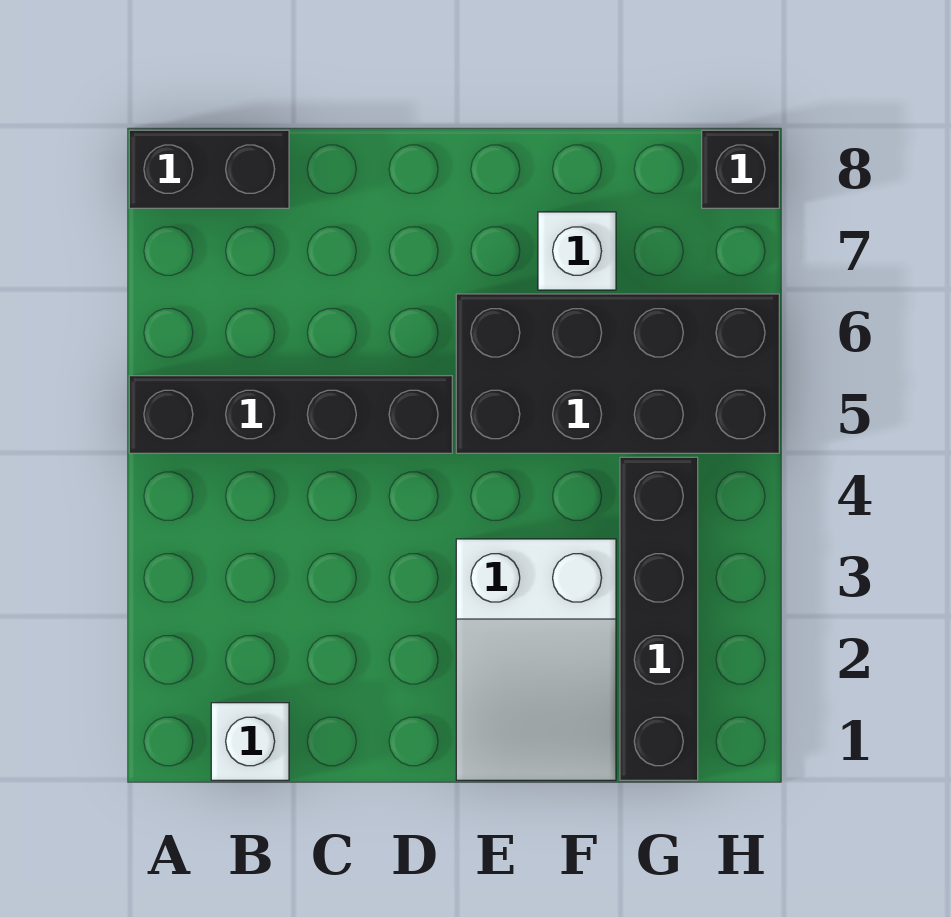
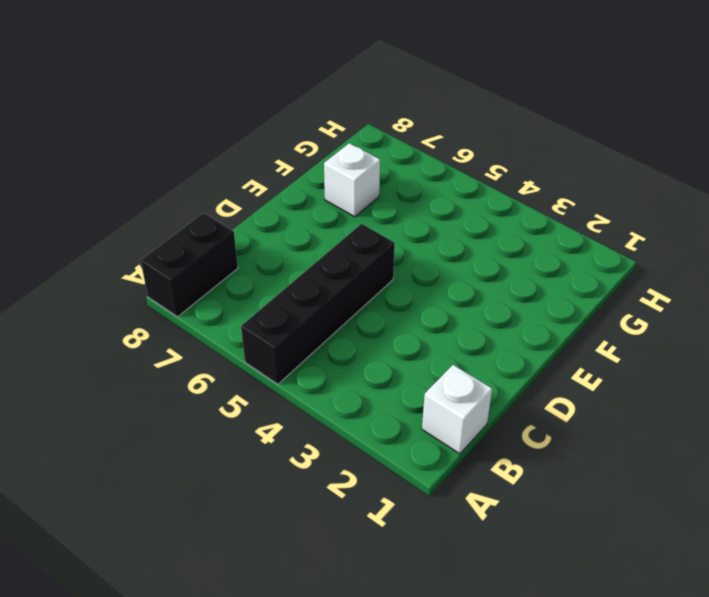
none -> white slope E1:F3 level 1 top 3
none -> black brick E5:H6 level 1

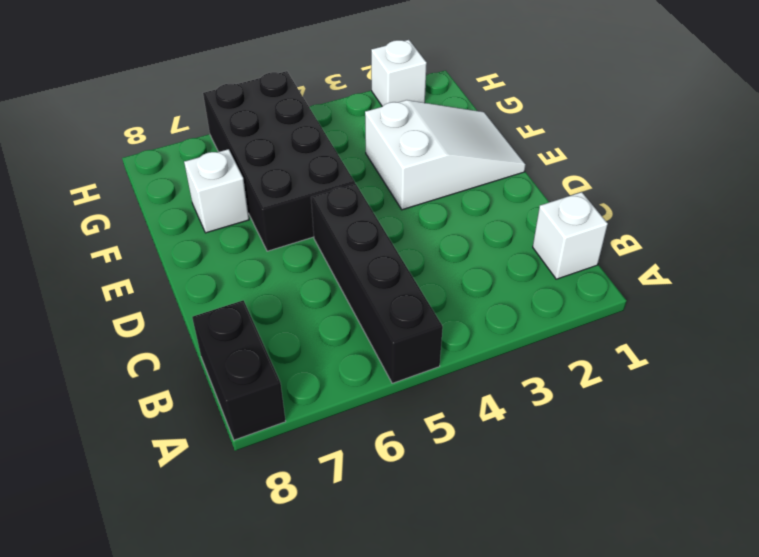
white brick H2 level 1 -> none
none -> black brick G1:G4 level 1
none -> black brick H8 level 1

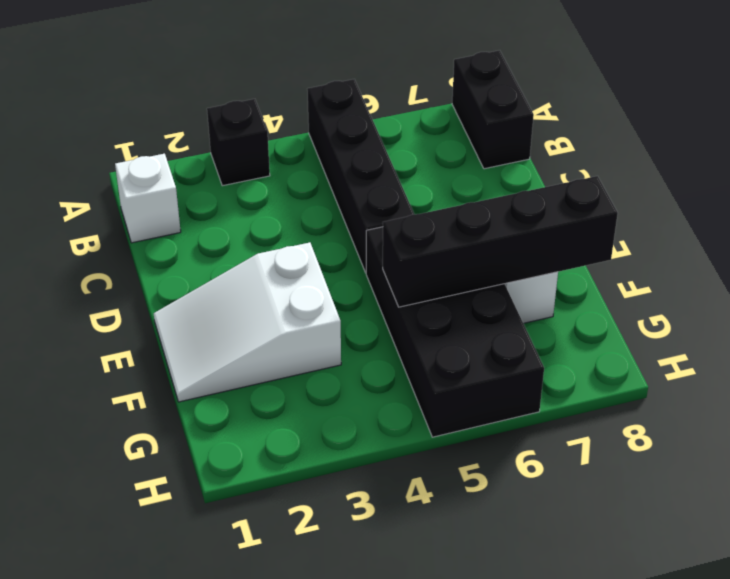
black brick A3 level 1 -> black brick H8 level 1
black brick F5:F8 level 2 -> black brick G1:G4 level 1

